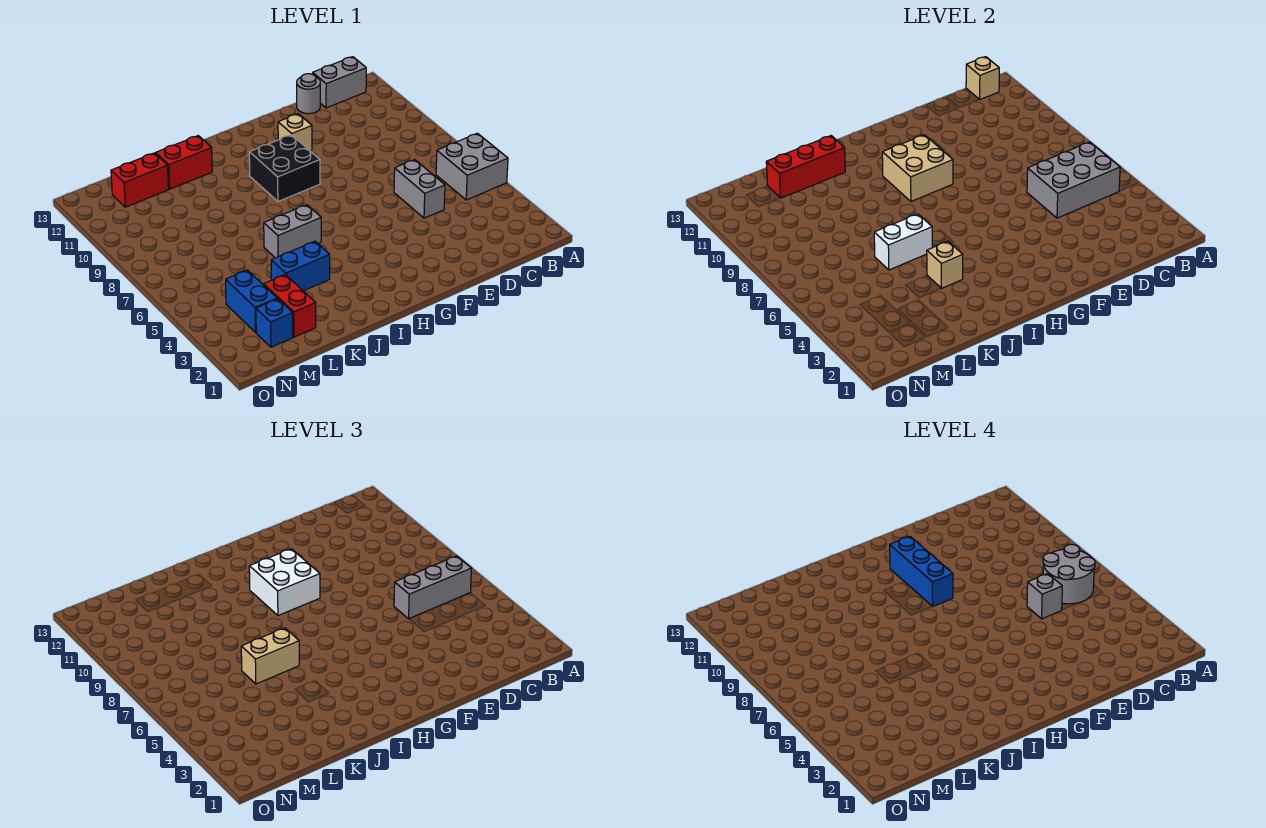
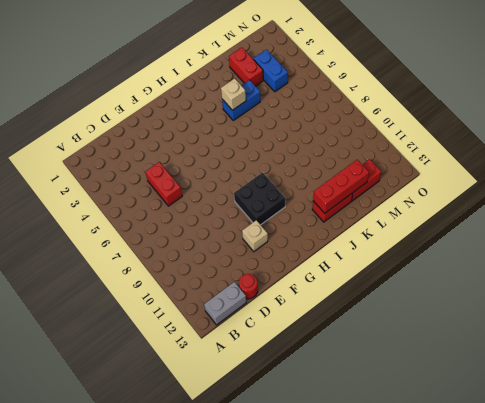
red brick D5:D6 level 1 -> grey brick D5:D6 level 1
red round brick D13 level 1 -> grey round brick D13 level 1
none -> grey brick A5:B6 level 1
none -> grey brick I6:J6 level 1
none -> blue brick M2 level 1

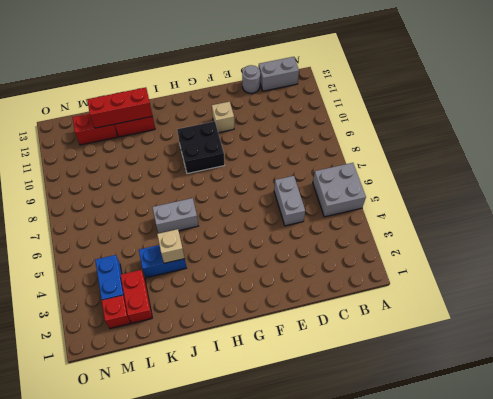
red brick M2 level 1 -> blue brick M2 level 1
none -> grey brick B5:D6 level 2
none -> tan brick B13 level 2
none -> tan brick G9:H10 level 2

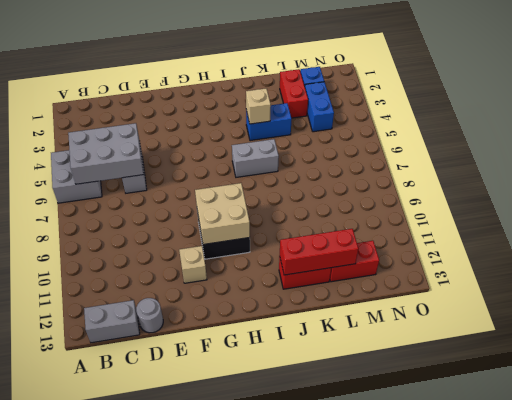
none -> tan brick B13 level 2
none -> white brick J6:K6 level 2
none -> grey brick B6:D6 level 3

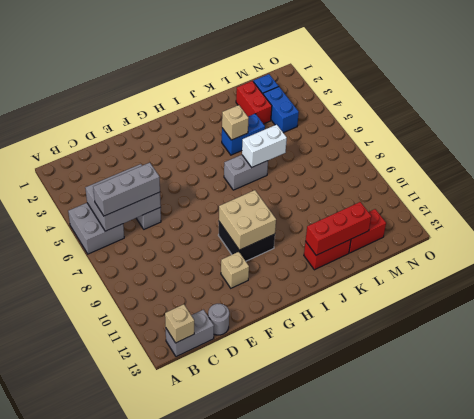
none -> white brick G9:H10 level 3
none -> tan brick J6:K6 level 3
none -> grey round brick B6:C7 level 4

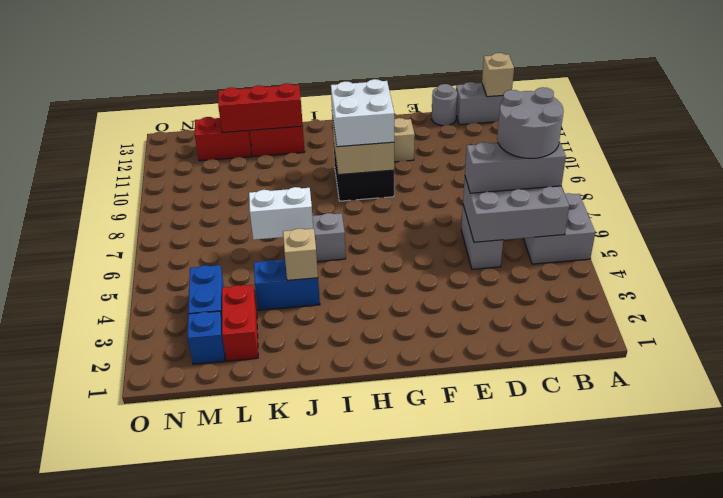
none -> tan brick J6:K6 level 3
none -> grey brick D6 level 4
none -> blue brick G9:G11 level 4

